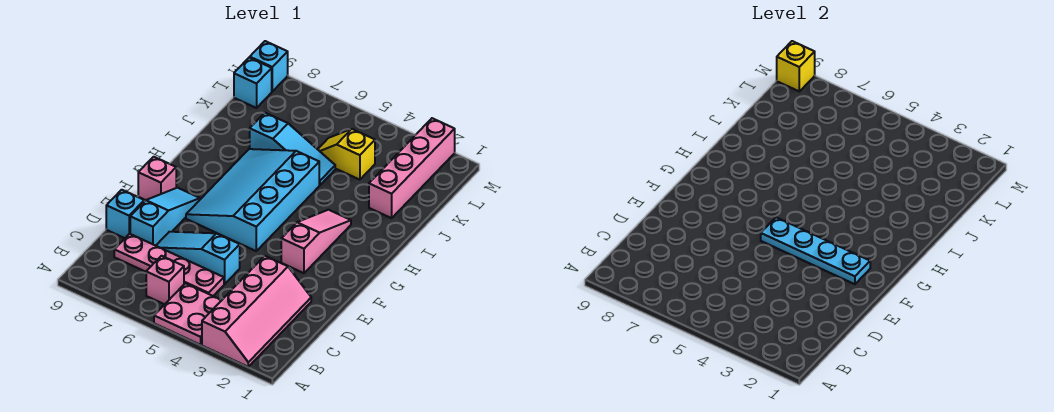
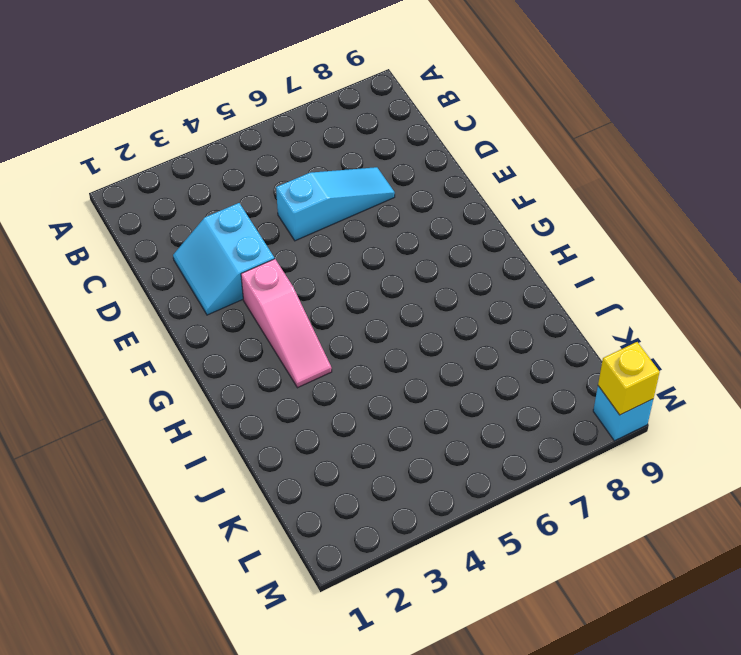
cyan slope D2:E3 level 1 top 3 -> pink slope A2:D3 level 1 top 3
none -> pink plate A4:B5 level 1
none -> pink brick B6 level 1
none -> pink plate C5:C8 level 1

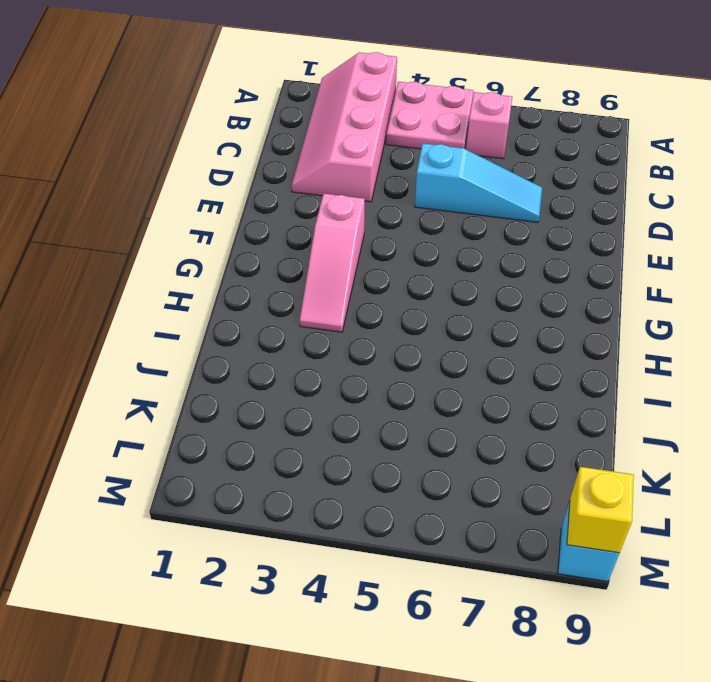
none -> pink plate C5:C8 level 1
none -> cyan slope D8:F8 level 1 top D
none -> cyan brick D9 level 1

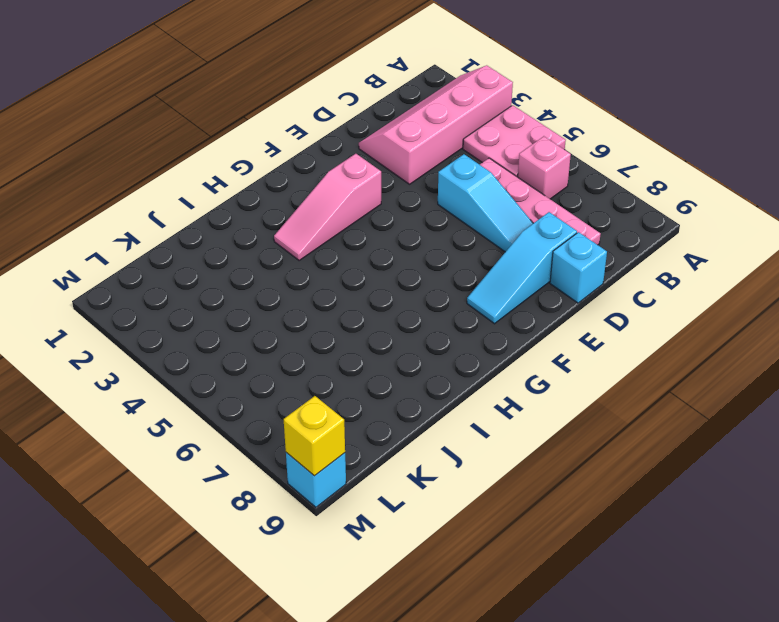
none -> cyan slope F5:I7 level 1 top 5
none -> pink brick F9 level 1
none -> pink brick J2:M2 level 1

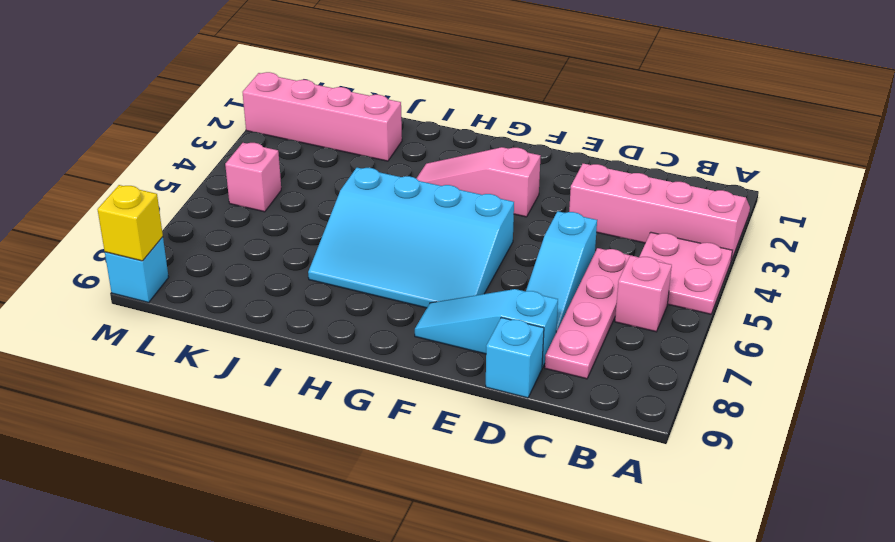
pink brick L5 level 1 -> pink brick F9 level 1
none -> cyan slope J5:J7 level 1 top 7
none -> yellow slope K4:K5 level 1 top 4
none -> cyan brick L9 level 1

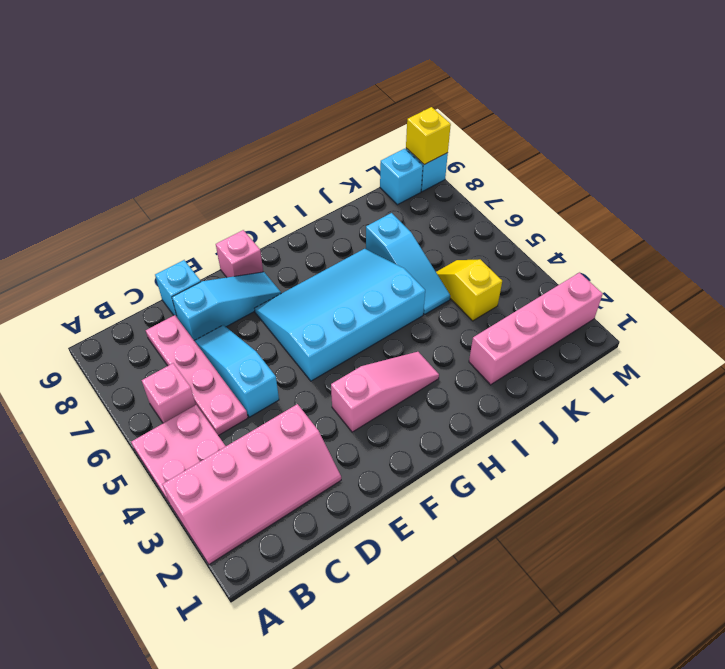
none -> cyan plate F2:F5 level 2

